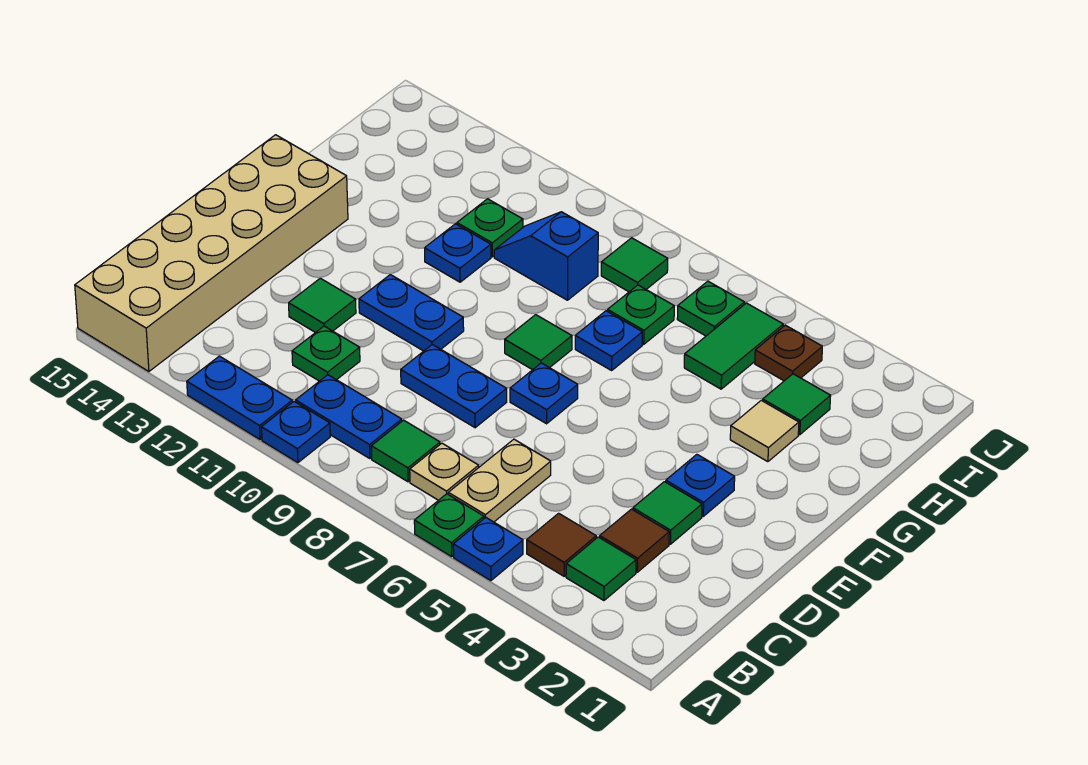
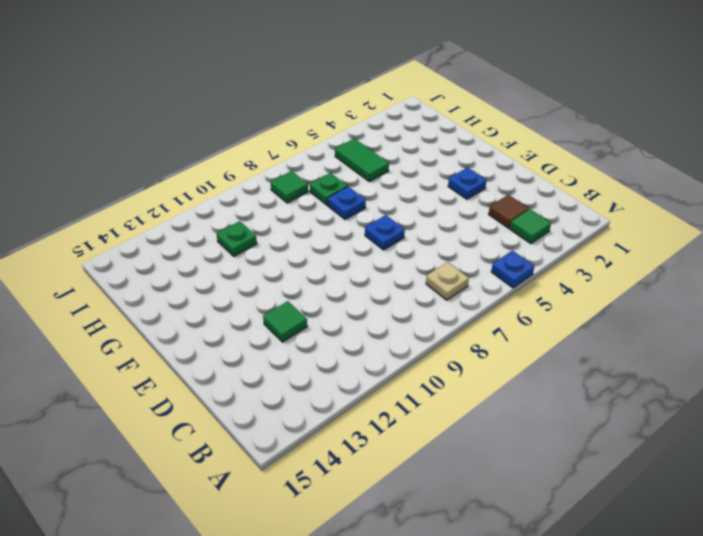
none -> green plate A6 level 1
none -> blue plate A10 level 1
none -> blue plate A11:A12 level 1
none -> tan brick A14:F15 level 1

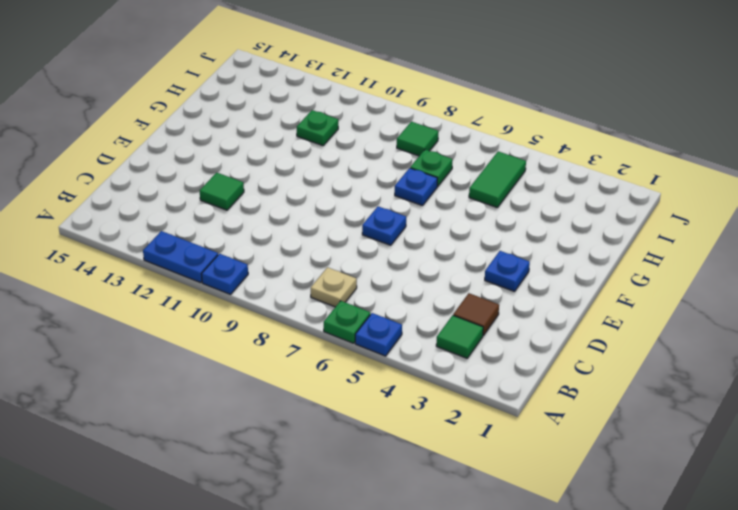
none -> tan brick A14:F15 level 1
none -> brown tile B4 level 1
none -> tan plate B6:C6 level 1
none -> green tile B8 level 1

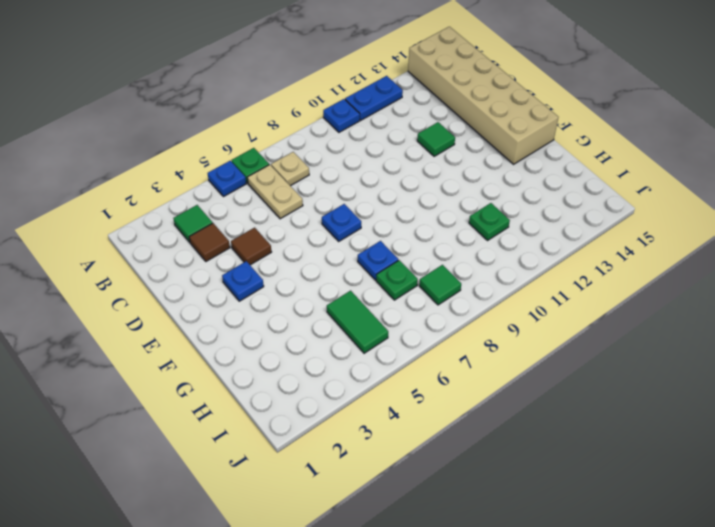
brown tile D4 level 1 -> brown tile B4 level 1
none -> green tile B8 level 1
none -> blue plate B9:B10 level 1
none -> green plate C11 level 1
none -> green tile D3 level 1

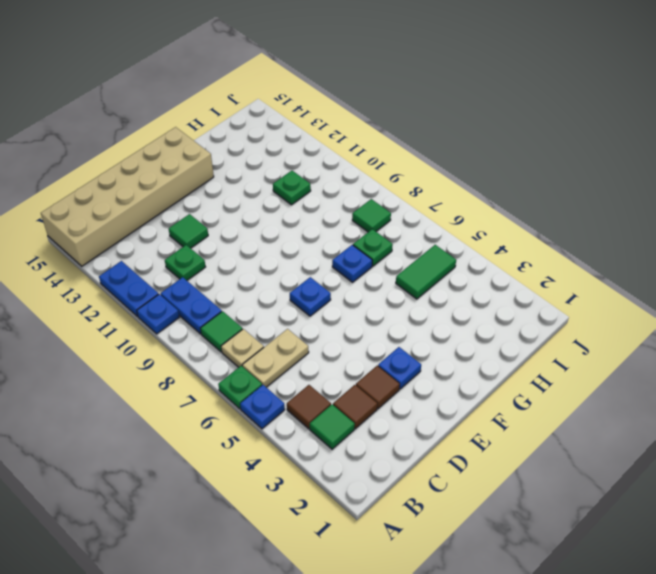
brown tile D3 level 1 -> green tile D3 level 1
none -> blue plate D8:D9 level 1
none -> blue plate E10:E11 level 1
none -> green tile F8 level 1
none -> tan tile G3 level 1

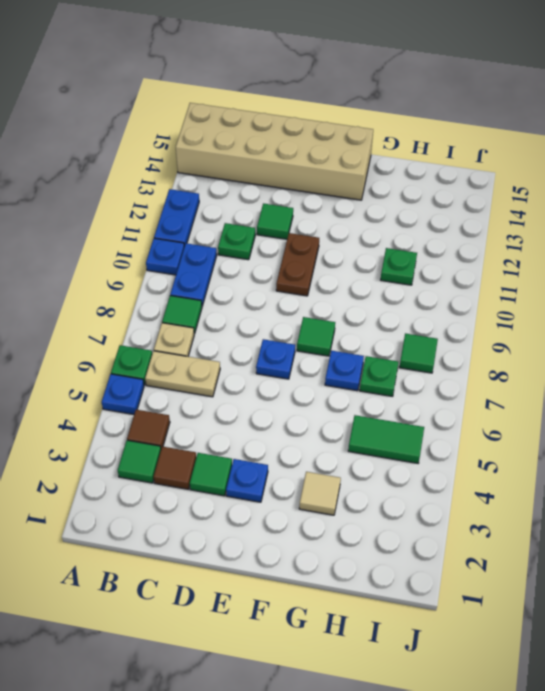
brown plate E10:E11 level 1 -> blue plate E10:E11 level 1
none -> blue plate D8:D9 level 1
none -> blue plate G11 level 1
none -> green tile H3 level 1
none -> blue slope H9:H10 level 1 top 9

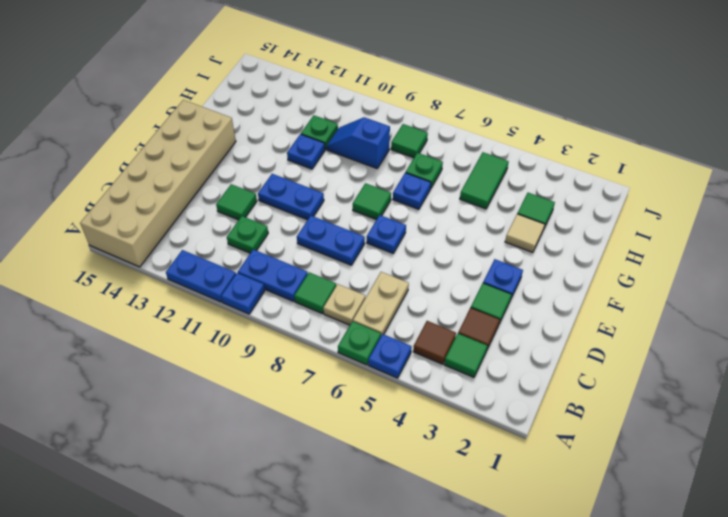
none -> brown plate I4 level 1
none -> green plate I6 level 1

